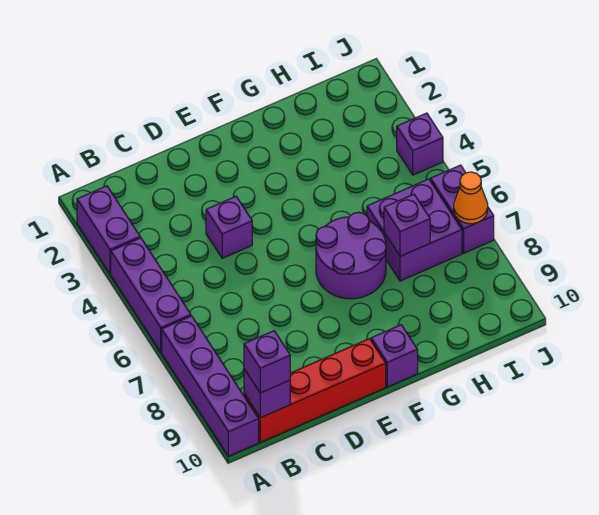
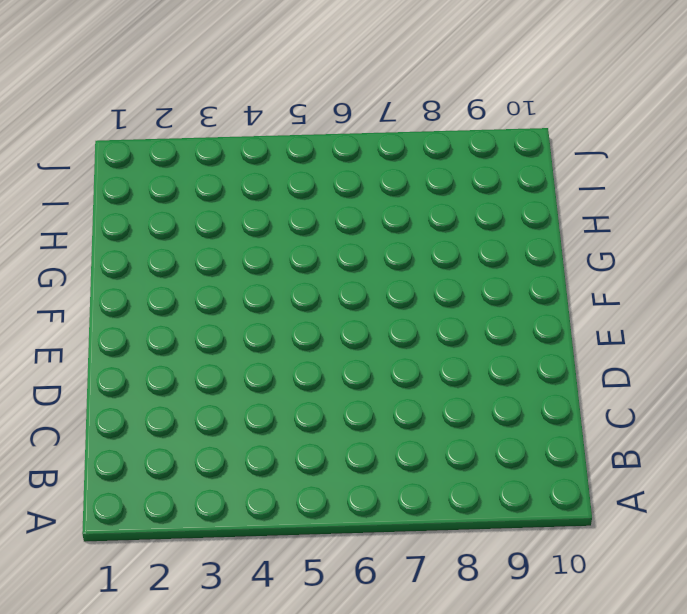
none -> purple brick A2:A3 level 1
none -> purple brick A4:A6 level 1
none -> purple brick A7:A10 level 1

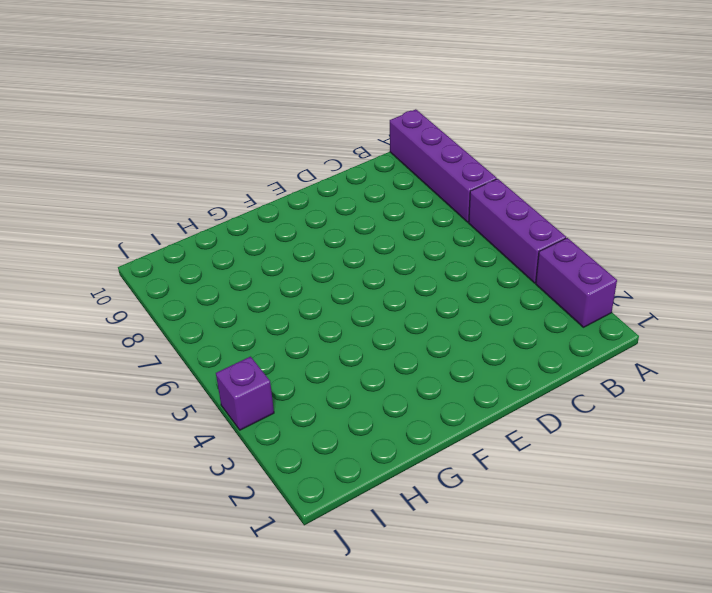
none -> red brick B10:E10 level 1
none -> purple brick D4 level 1
none -> purple round brick F6:G7 level 1

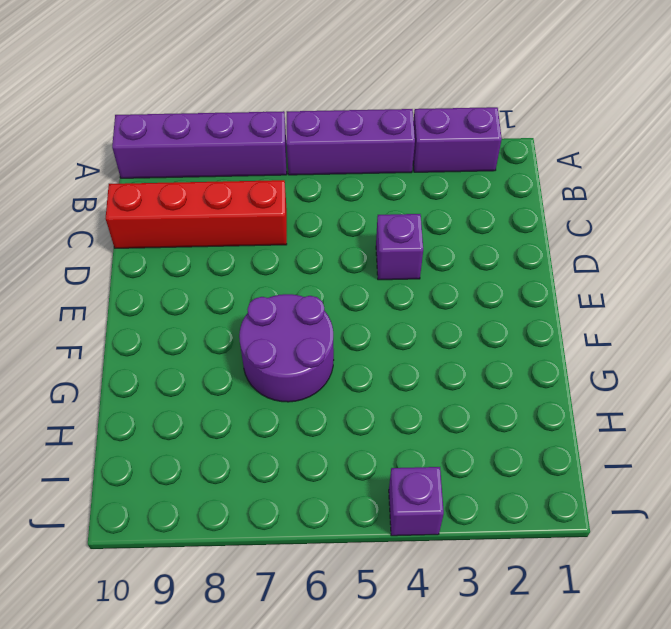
red brick C7:C10 level 1 -> red brick B10:E10 level 1
none -> purple brick F10 level 1
none -> purple brick H6:I7 level 1
none -> purple brick J6:J7 level 1

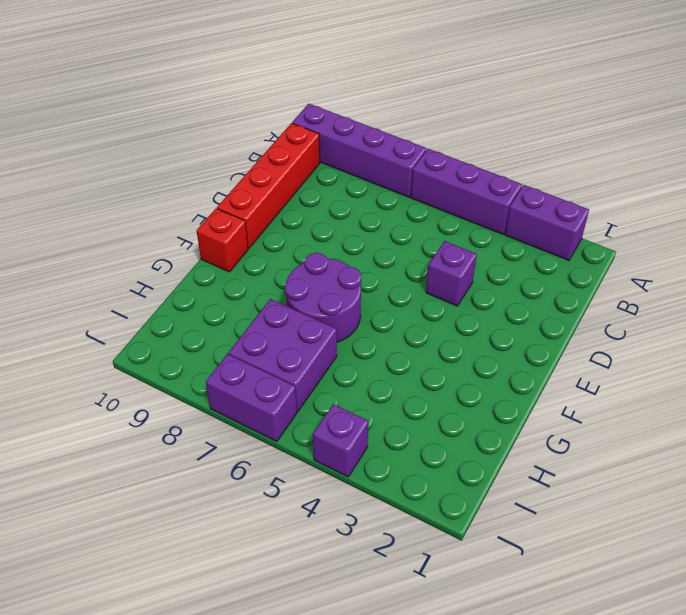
red brick F10 level 1 -> purple brick F10 level 1
none -> purple brick B10 level 2
none -> purple brick H7 level 2
none -> orange cone J7 level 2

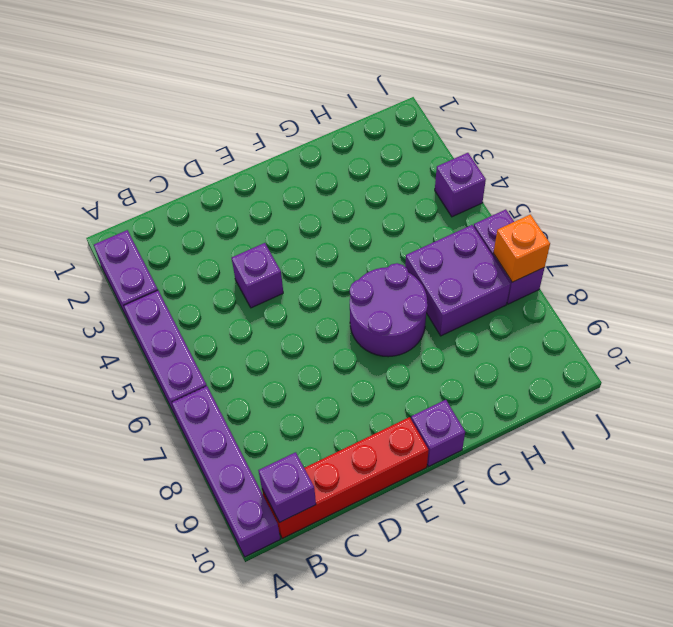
orange brick J7 level 2 -> orange cone J7 level 2
none -> purple brick H7 level 2
none -> purple brick B10 level 3

